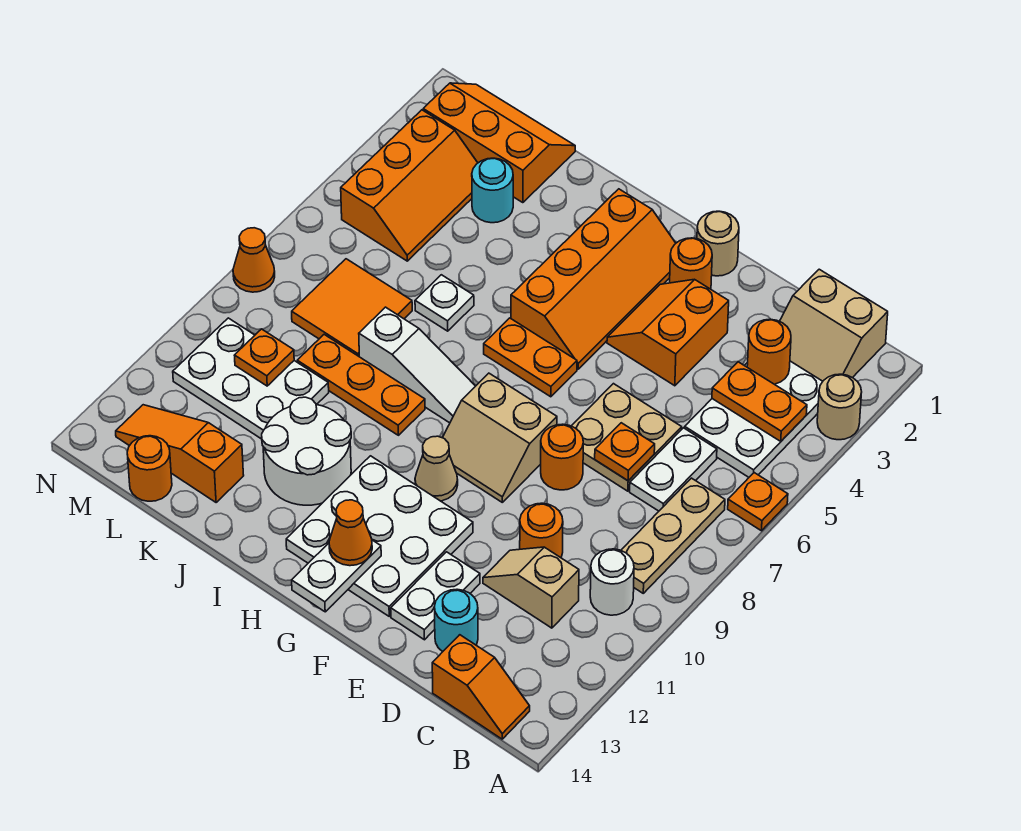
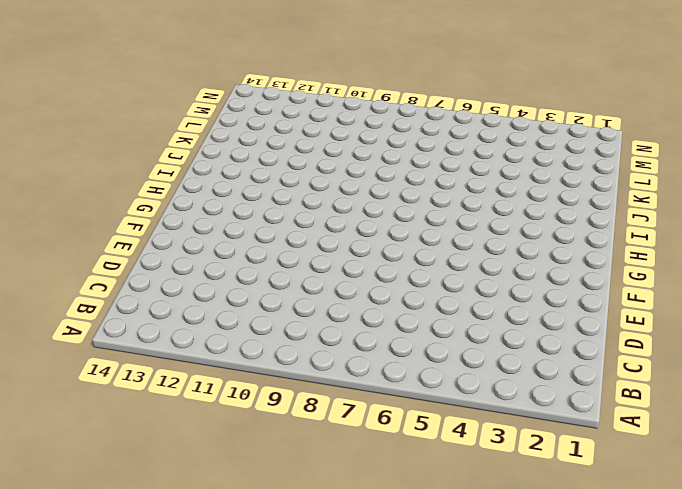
none -> tan round brick A3 level 1
none -> orange plate A6 level 1
none -> tan slope B1:C2 level 1 top 1
none -> white plate B3:C5 level 1

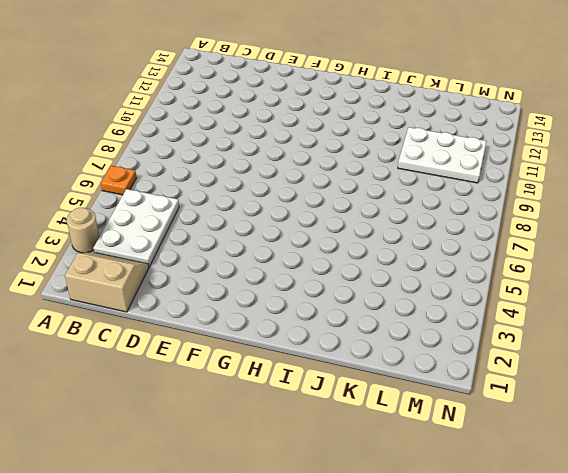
none -> tan plate B7:B9 level 1
none -> white round brick B10 level 1
none -> orange slope B14:C14 level 1 top C
none -> white plate C6:C7 level 1

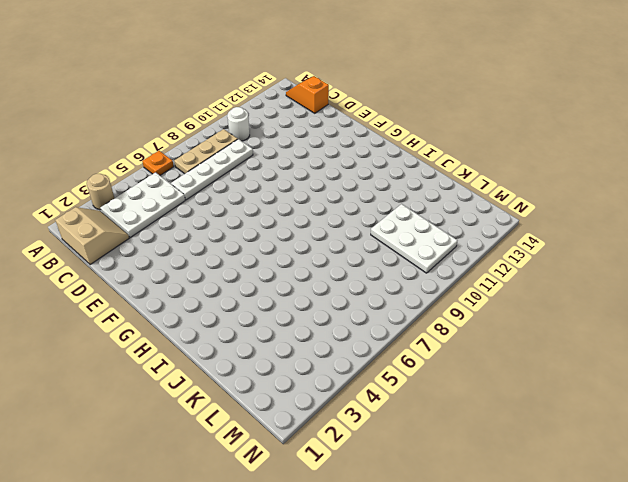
white plate C6:C9 level 1 -> white plate C6:C7 level 1
none -> tan slope C11:D11 level 1 top C
none -> tan plate D6:E7 level 1
none -> orange round brick D10 level 1
none -> cyan round brick D13 level 1

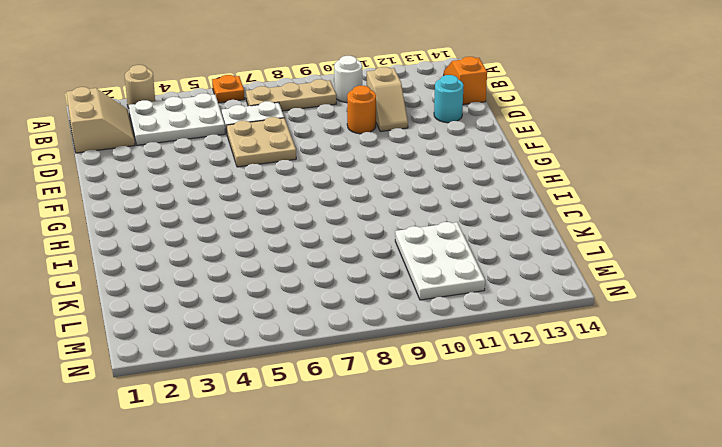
none -> orange slope E3:F4 level 1 top E
none -> orange round brick E8 level 1
none -> white plate E12:E13 level 1
none -> tan round brick F1 level 1

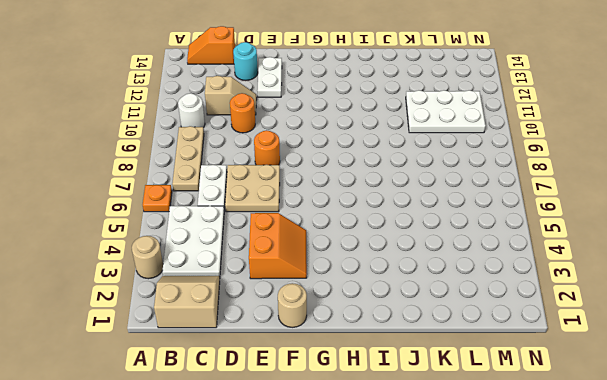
none -> orange round brick F2 level 1
none -> tan slope F8:G9 level 1 top 8
none -> white plate F11:H13 level 1
none -> orange slope G2:H5 level 1 top H

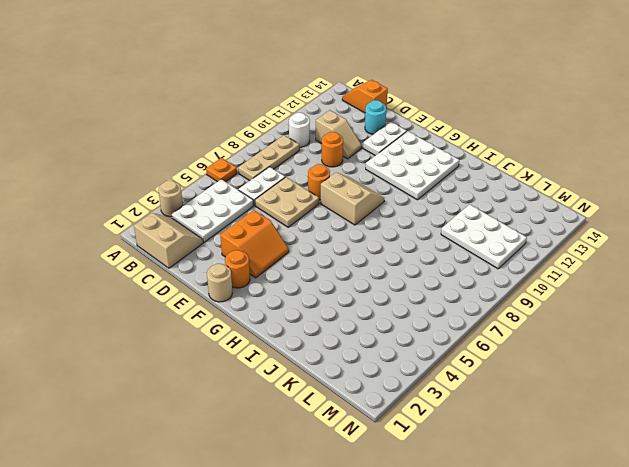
none -> orange slope G2:H5 level 1 top H
none -> orange plate G6:H6 level 1
none -> tan cone G10 level 1
none -> white slope H8:J8 level 1 top J

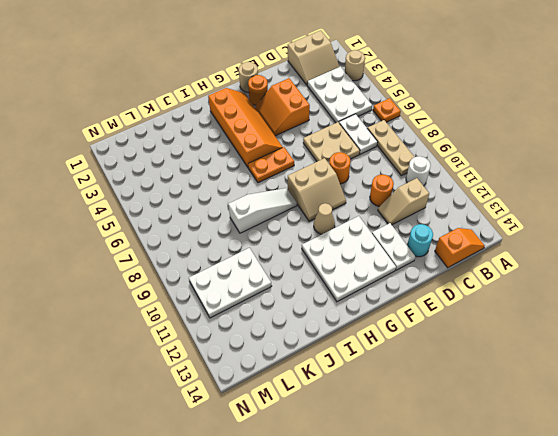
none -> orange plate I9:K9 level 1
none -> white round brick I11:J12 level 1
none -> white plate J6 level 1
none -> orange slope K1:M2 level 1 top 2

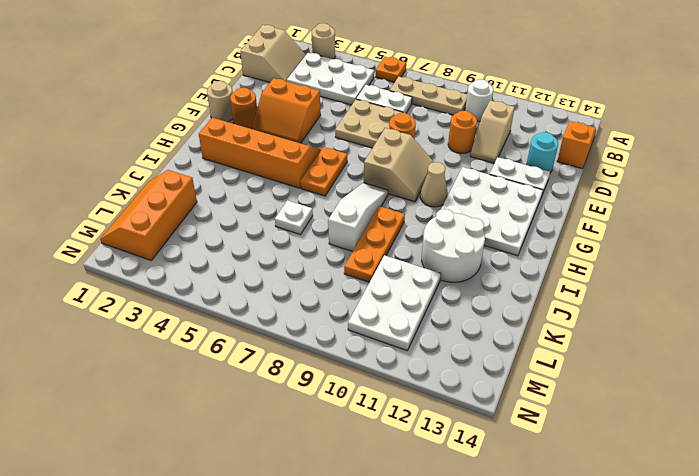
none -> cyan round brick K3 level 1
none -> orange tile K7:L8 level 1
none -> orange slope K13:M13 level 1 top K
none -> orange slope L3:M5 level 1 top M

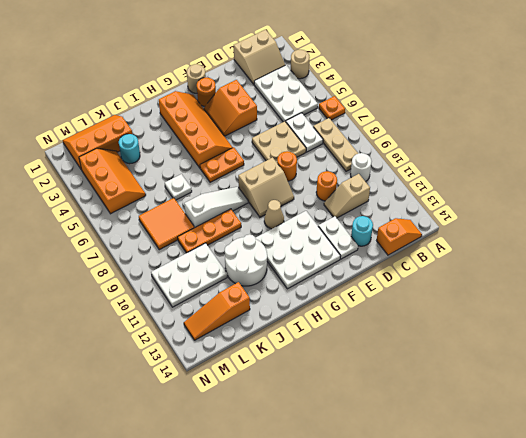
none -> orange round brick L14 level 1
none -> orange cone N8 level 1
none -> orange plate B4:C4 level 2
none -> orange round brick C3 level 2

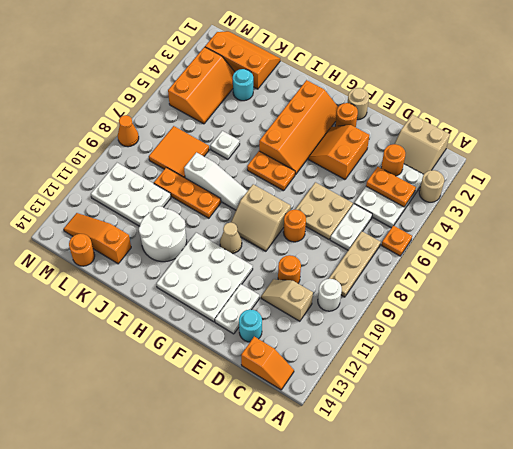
none -> orange plate D7 level 2
none -> white plate G13:G14 level 2
none -> orange plate L10 level 2
none -> orange cone G13 level 3

